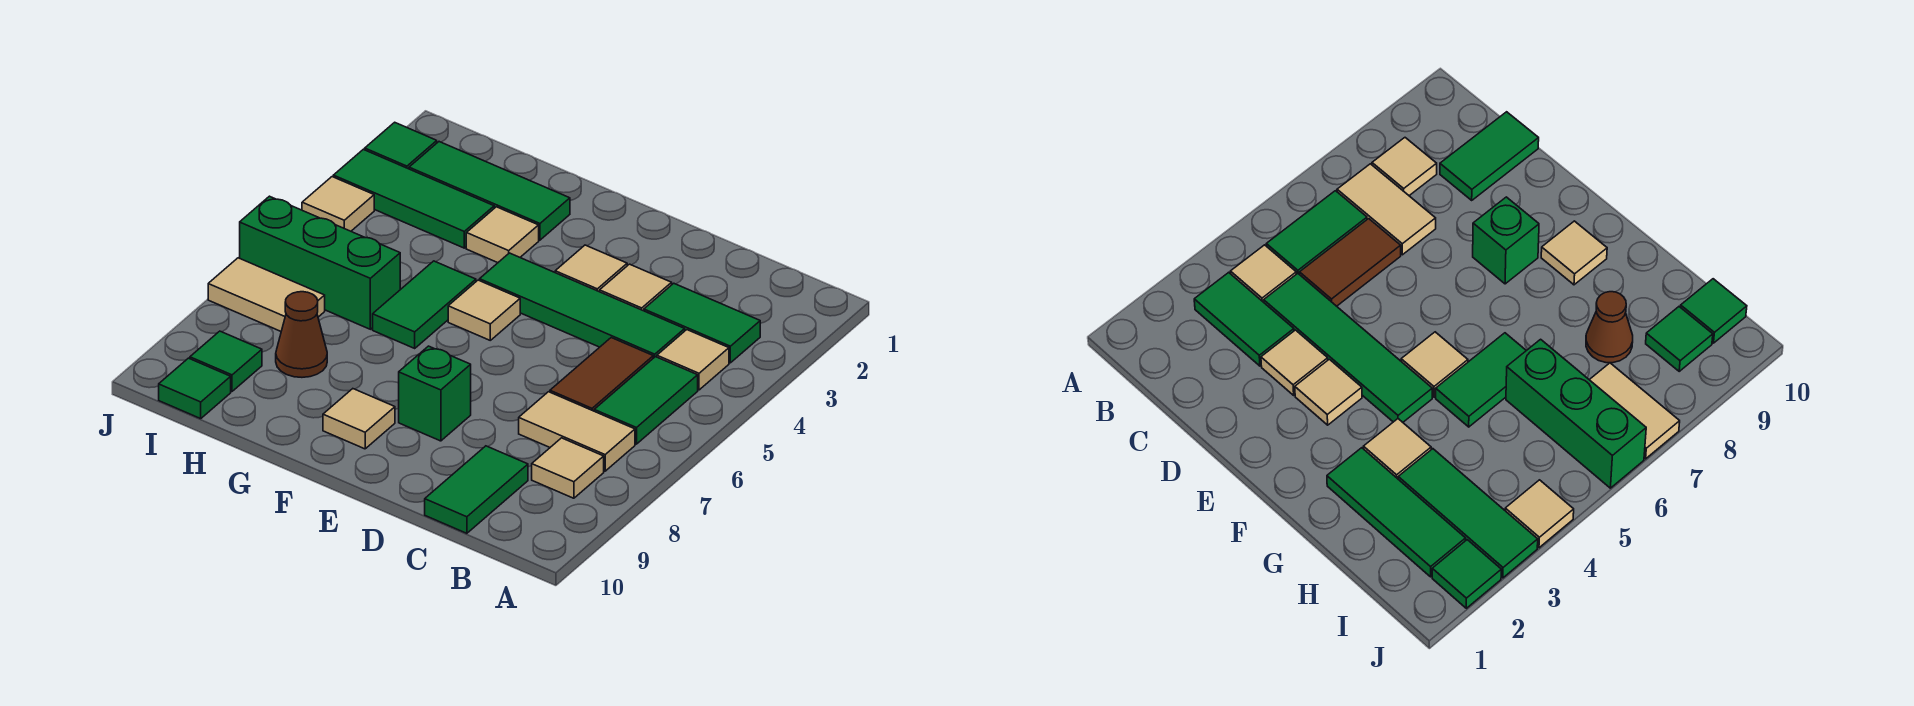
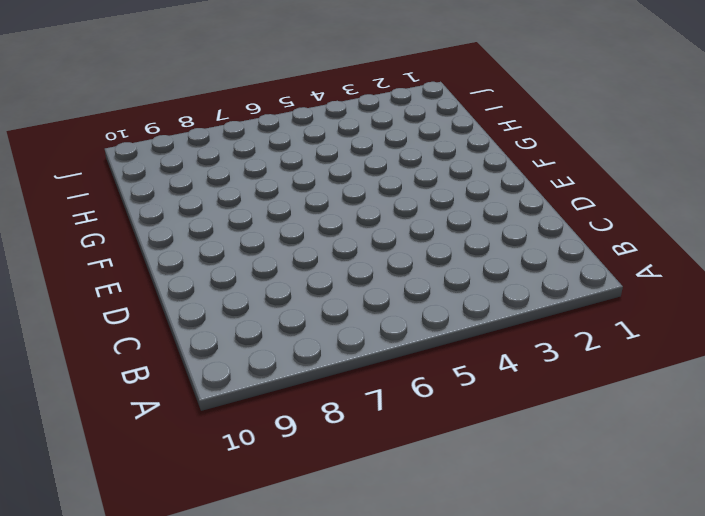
none -> green tile B3:C3 level 1
none -> tan tile B4 level 1
none -> green tile B5:B6 level 1

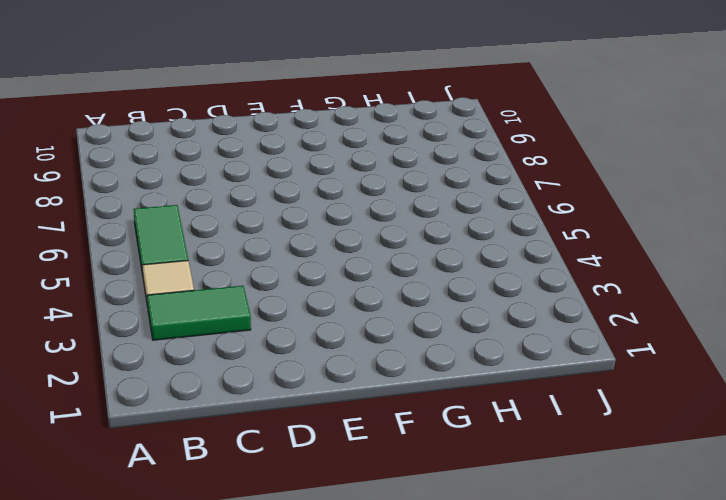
none -> tan tile B7:C7 level 1
none -> tan tile B8 level 1
none -> green tile C4:F4 level 1

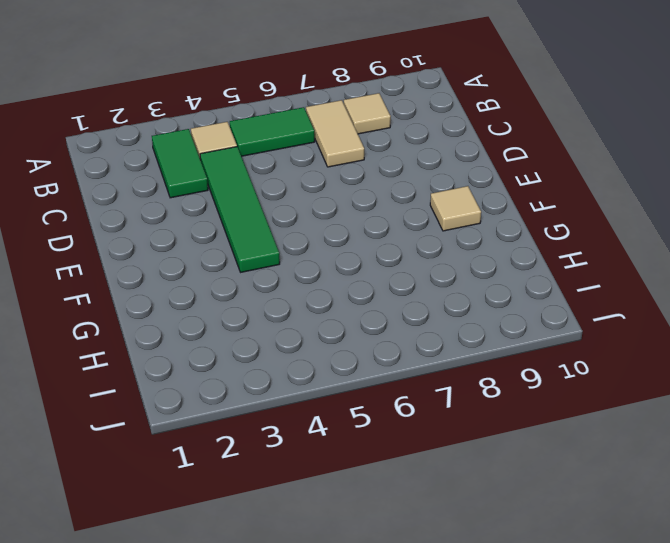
none -> brown tile C5:C6 level 1
none -> green tile C9:C10 level 1
none -> tan tile D3 level 1

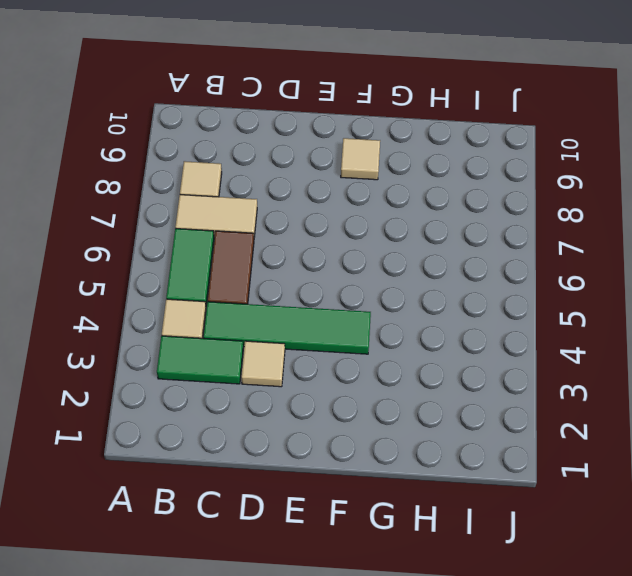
none -> green tile C9:C10 level 1
none -> tan tile E3 level 1
none -> green brick E8 level 1

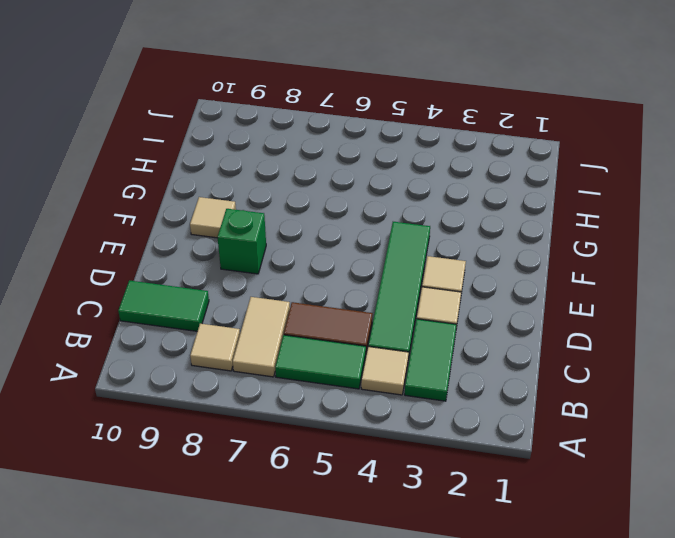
none -> tan tile F5 level 1
none -> green tile G2:I2 level 1
none -> tan tile G3 level 1

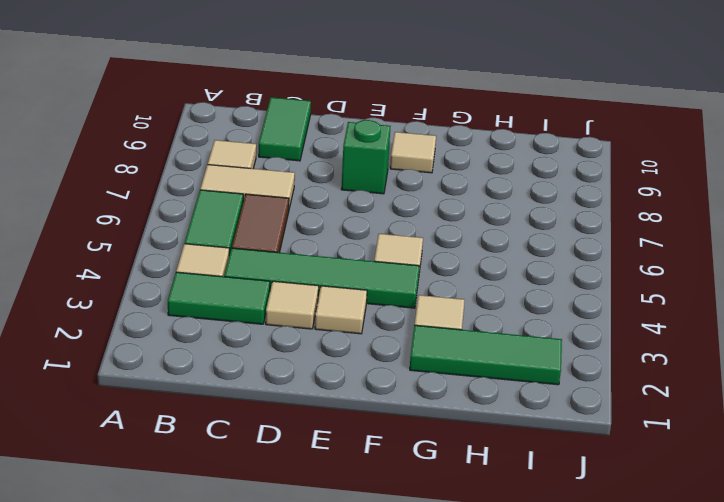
none -> green tile G5:G6 level 1
none -> green tile H3:J3 level 1
none -> green brick H6:J6 level 1

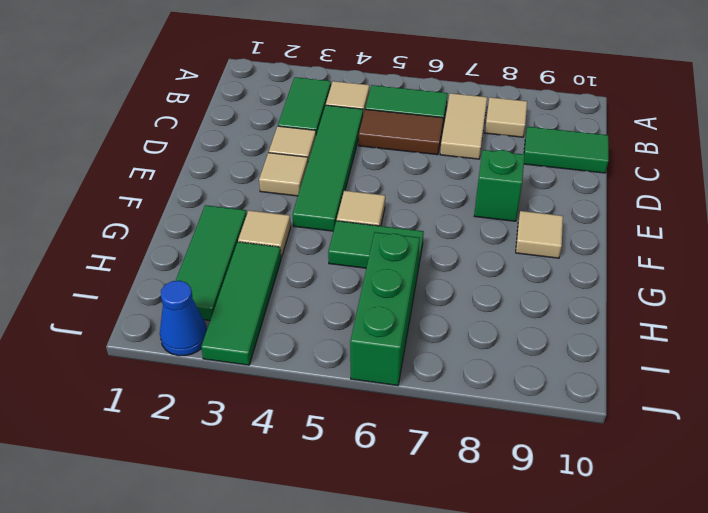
blue cone J2 level 1 -> green tile J2 level 1
none -> brown cone H8 level 1
none -> tan tile I7:J7 level 1
none -> green tile I9 level 1

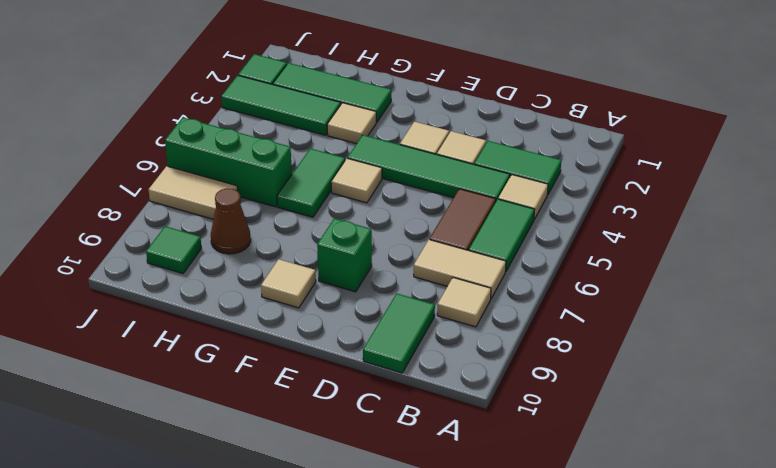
none -> green tile I10 level 1
none -> tan tile J4 level 1

